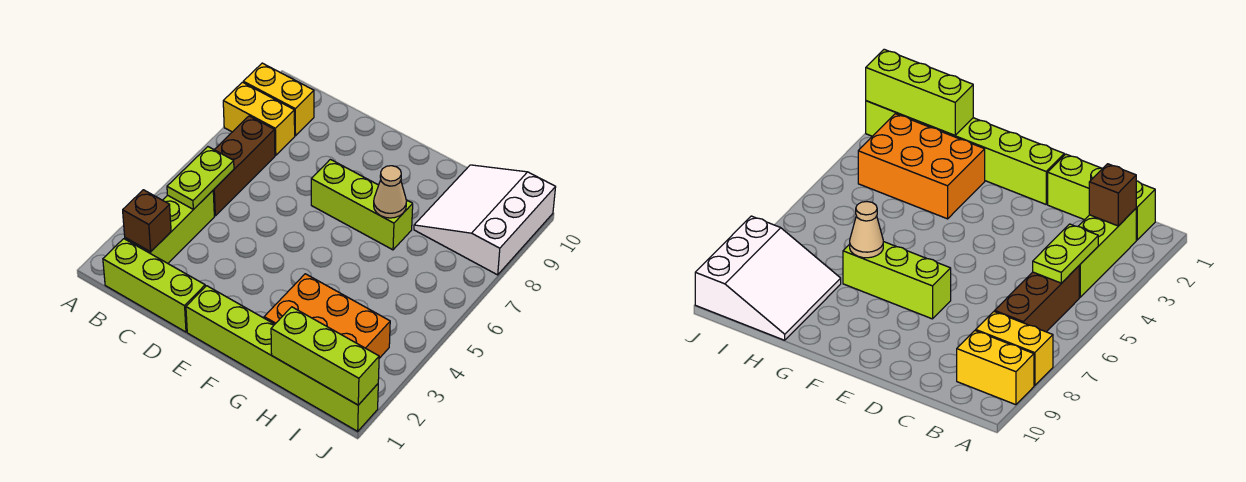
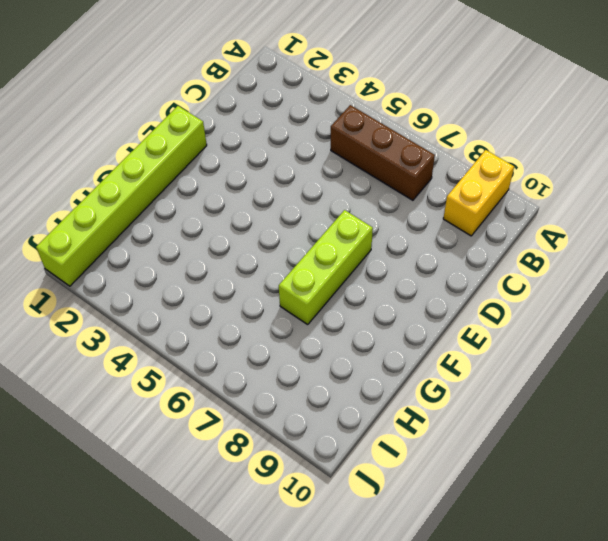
none -> yellow brick A8:B8 level 1
none -> lime brick B1:D1 level 1
none -> lime brick B2:B4 level 1

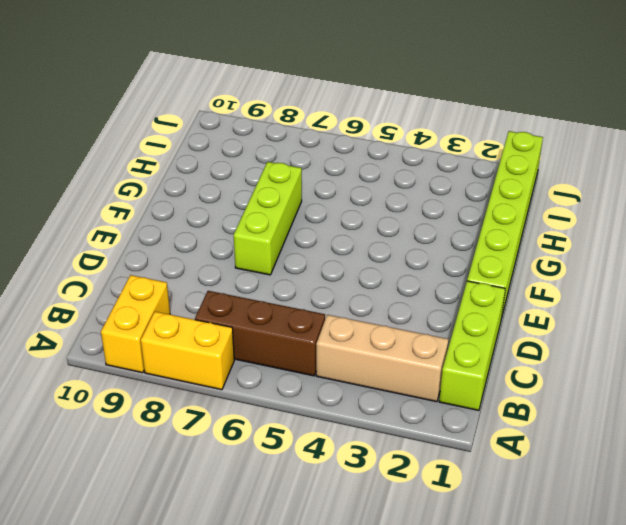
yellow brick A7:A8 level 1 -> yellow brick A8:B8 level 1
tan brick B2:B4 level 1 -> lime brick B2:B4 level 1
none -> orange brick G2:I3 level 1
none -> white slope H8:J10 level 1 top J
none -> brown brick B2 level 2

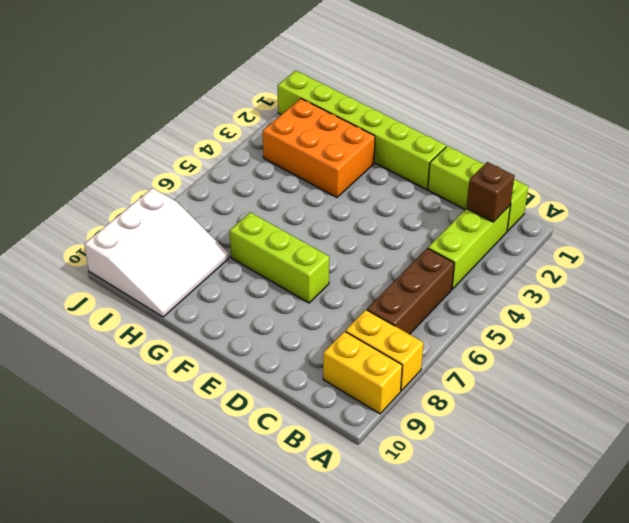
none -> lime plate B4:B5 level 2
none -> tan cone G7 level 2
none -> lime brick H1:J1 level 2

